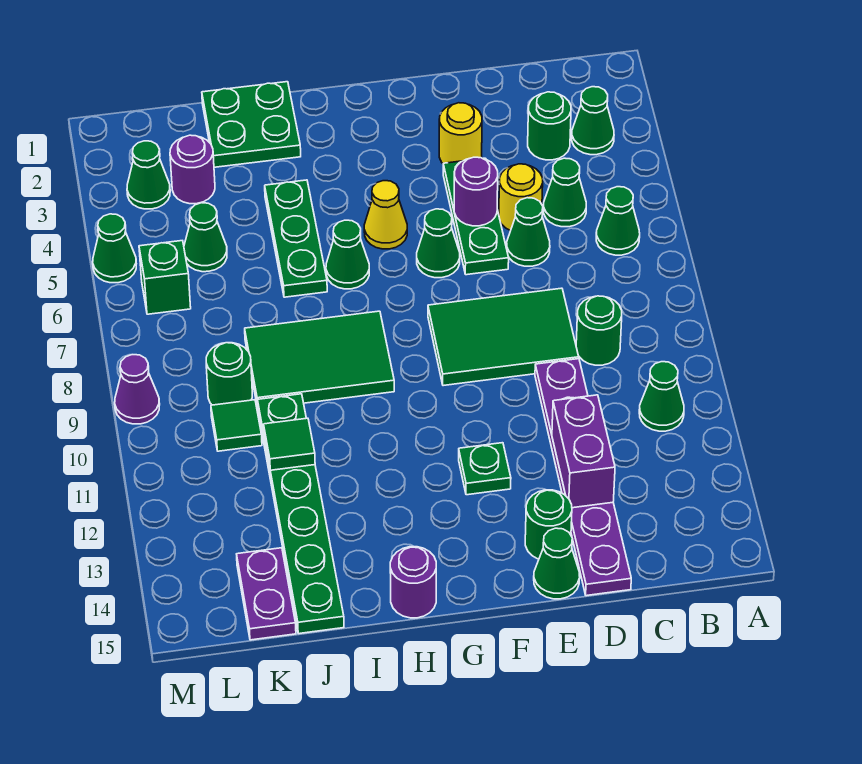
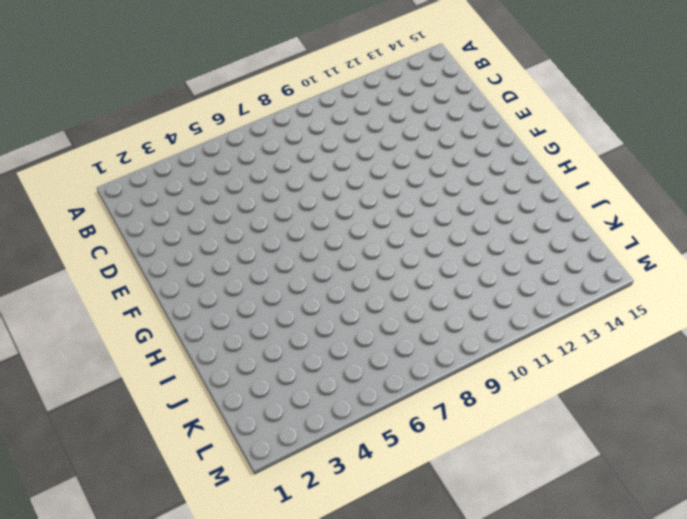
none -> green cone B3 level 1
none -> green cone B6 level 1
none -> green cone B11 level 1
none -> green round brick C3 level 1

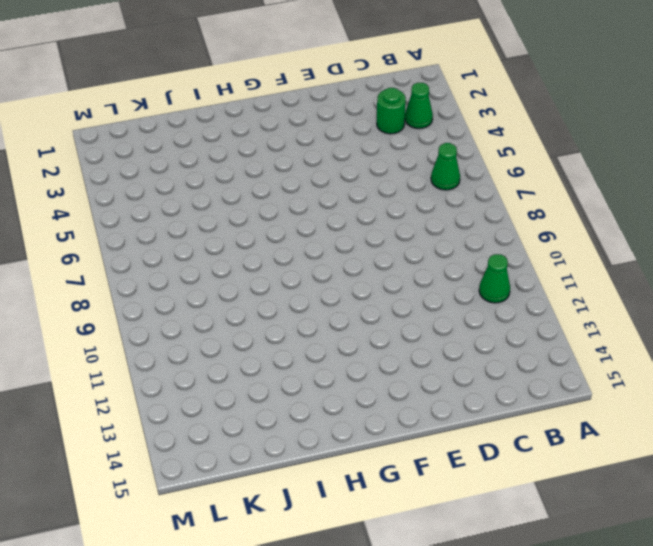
none -> green cone C5 level 1
none -> green round brick C9 level 1
none -> yellow round brick D5 level 1
none -> green cone D6 level 1

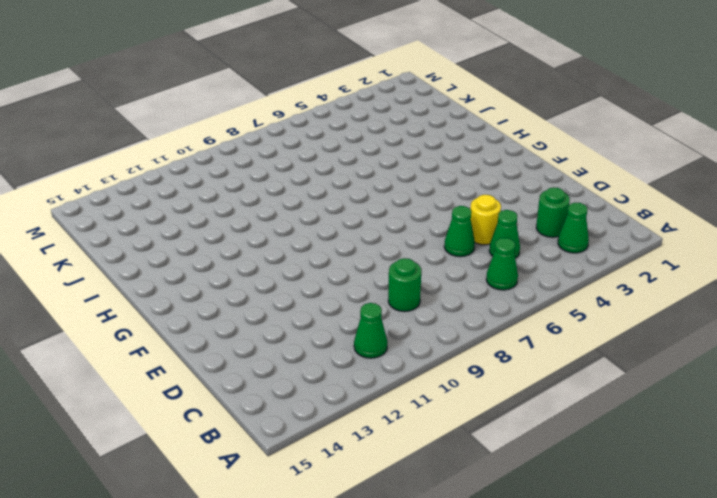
none -> green tile D8:F9 level 1
none -> purple plate D10:D15 level 1
none -> yellow round brick E3 level 1
none -> green plate E4:E6 level 1

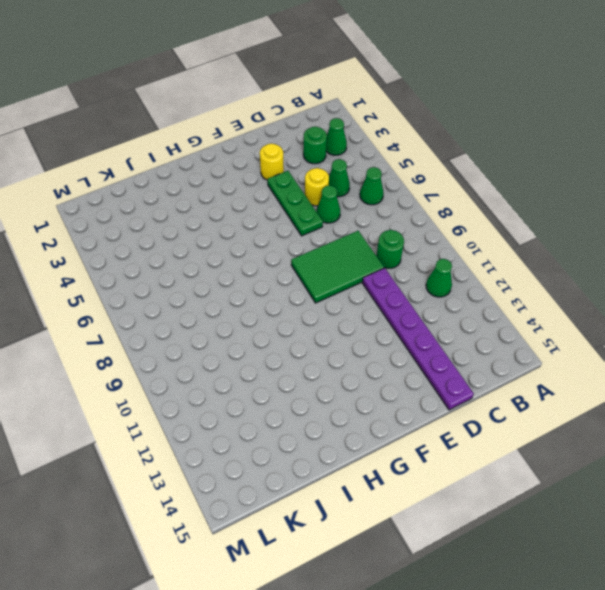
none -> green round brick E14 level 1
none -> green cone E15 level 1
none -> green cone F6 level 1
none -> green plate F12 level 1

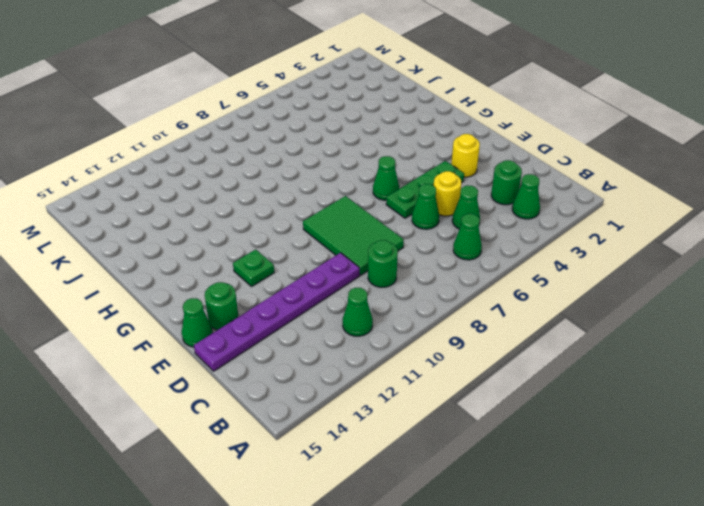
none -> yellow cone G5 level 1
none -> green cone H6 level 1
none -> green tile H8:J9 level 1
none -> purple round brick H15 level 1

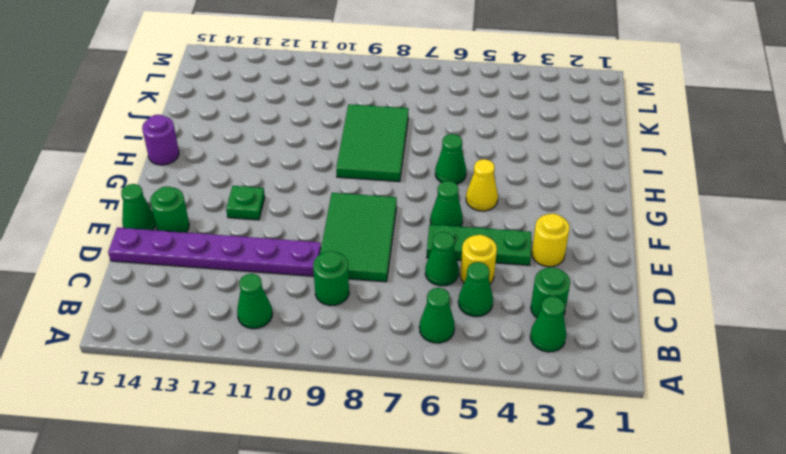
none -> green plate I1:J2 level 1
none -> green plate I4:I6 level 1
none -> green plate J10:J15 level 1
none -> purple round brick K3 level 1

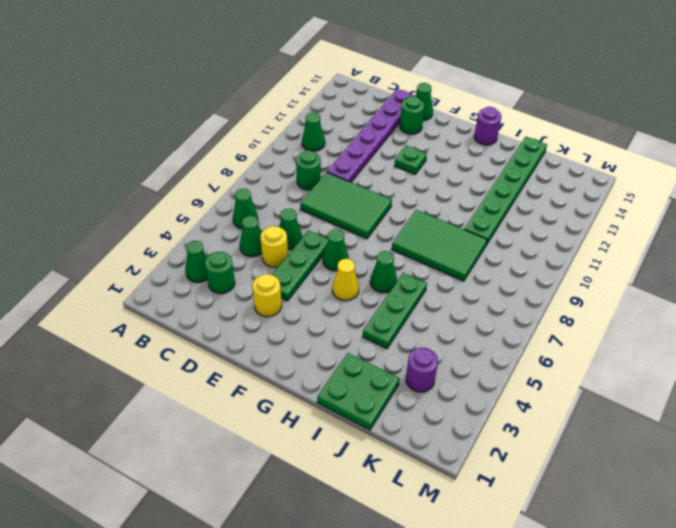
none -> green cone K5 level 1
none -> green round brick K9 level 1
none -> green tile K10 level 1
none -> purple plate K14:K15 level 1

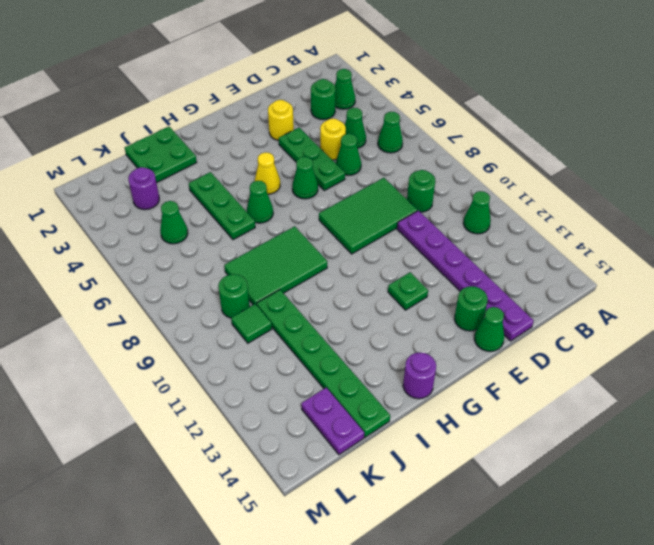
none -> green cone L3 level 1
none -> green brick L6 level 1
none -> green cone M5 level 1
none -> purple cone M9 level 1

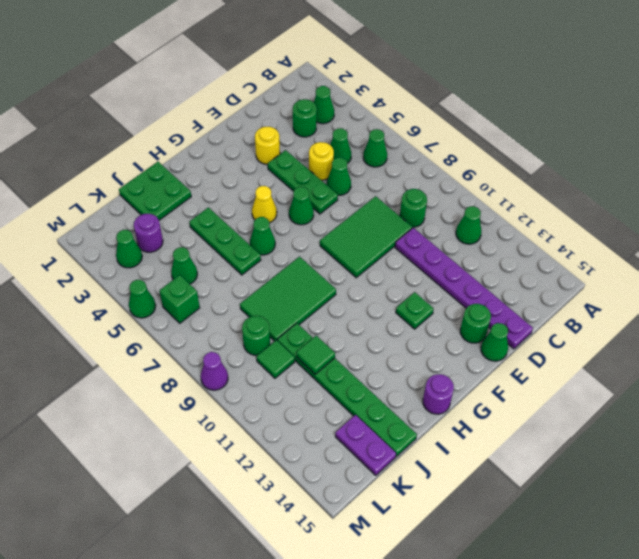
none -> purple brick D12:D13 level 2
none -> purple round brick E5 level 2

